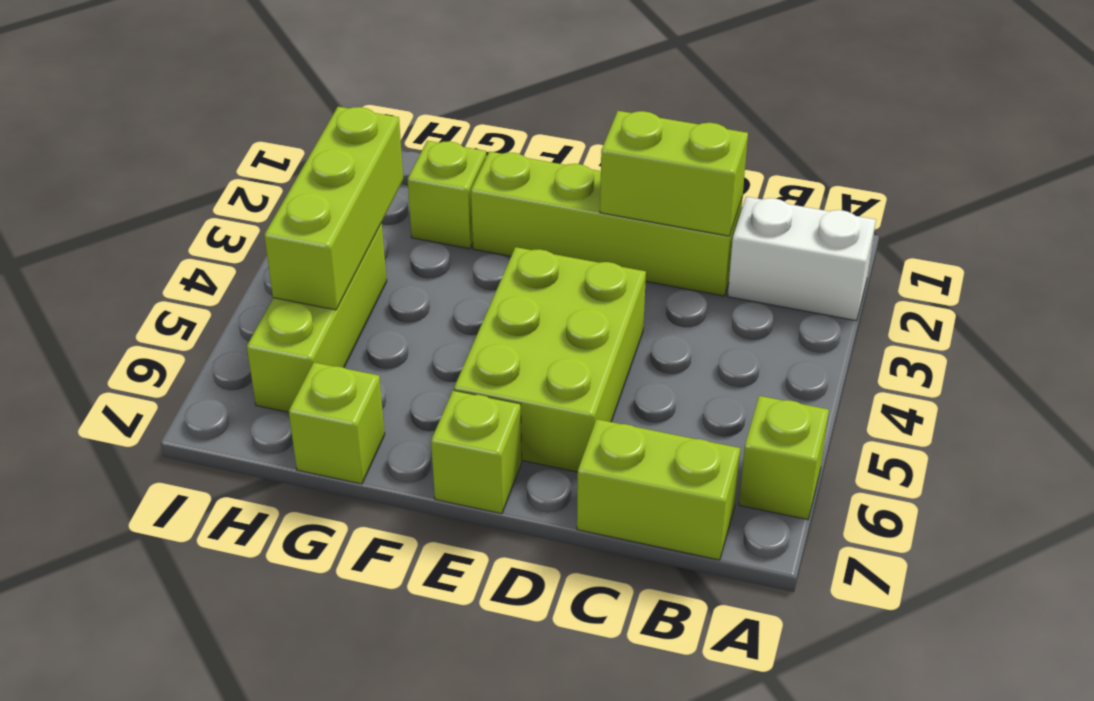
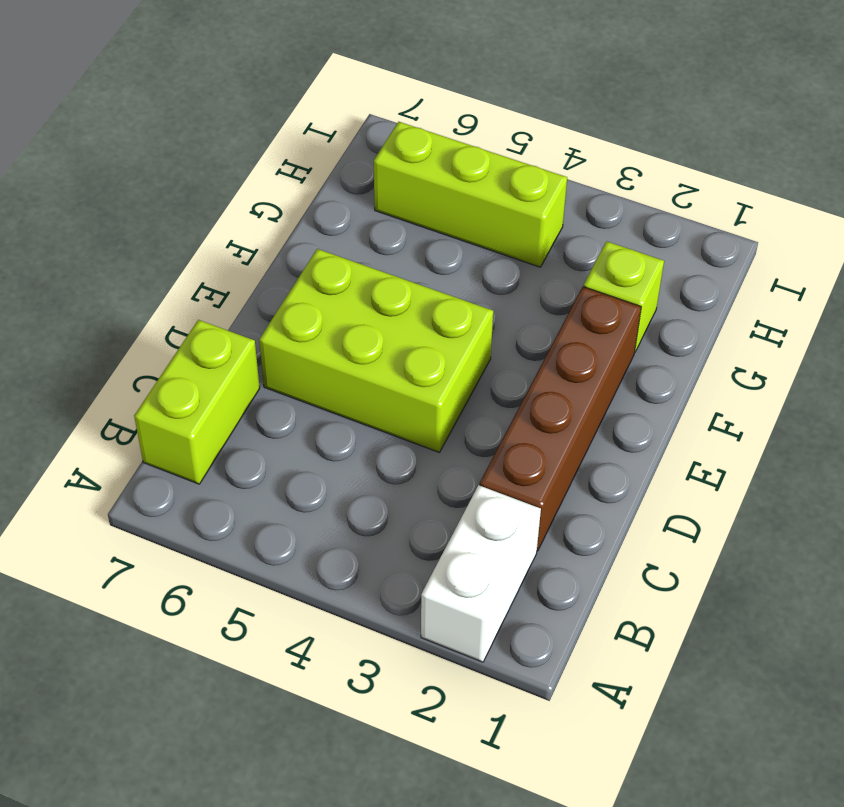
brown brick C2:F2 level 1 -> lime brick C2:F2 level 1
none -> lime brick A6 level 1
none -> lime brick E7 level 1

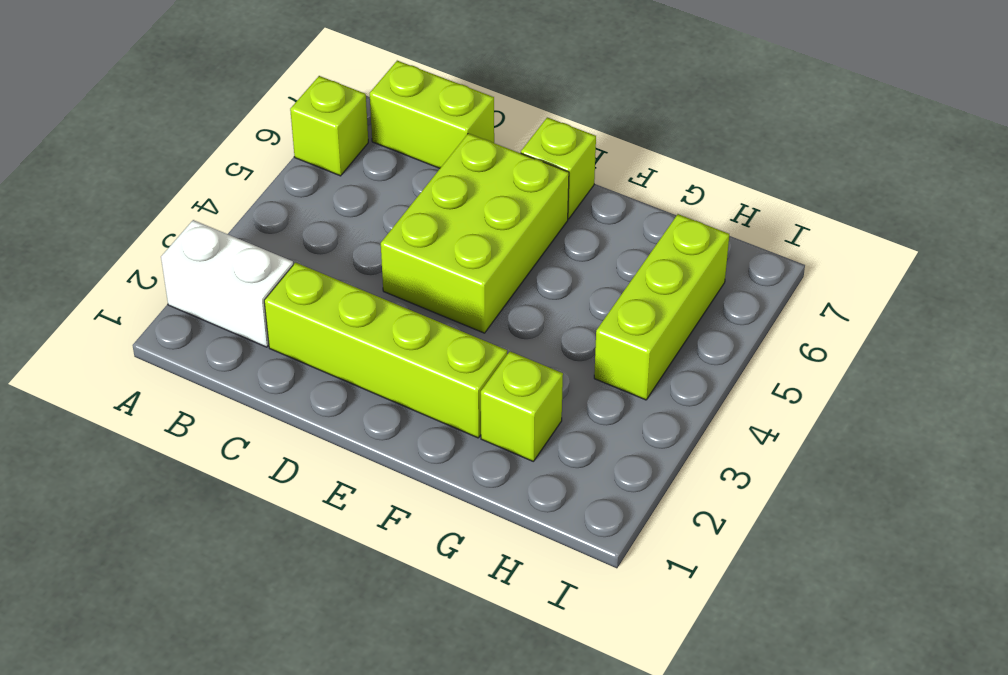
none -> lime brick G7 level 1
none -> lime brick C2:D2 level 2

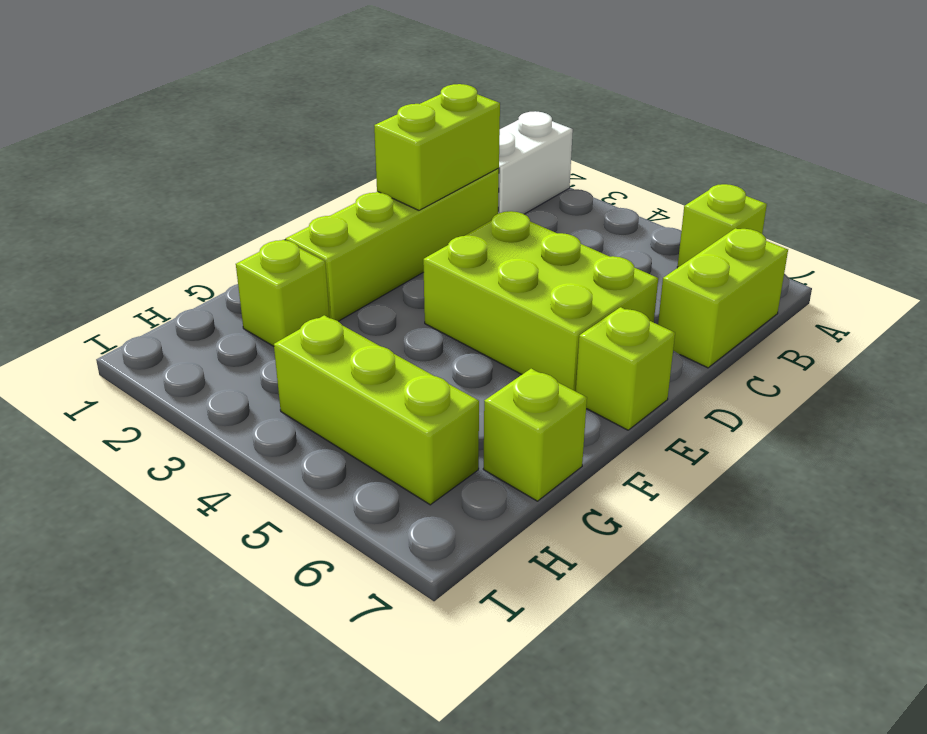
none -> lime brick H3:H5 level 2

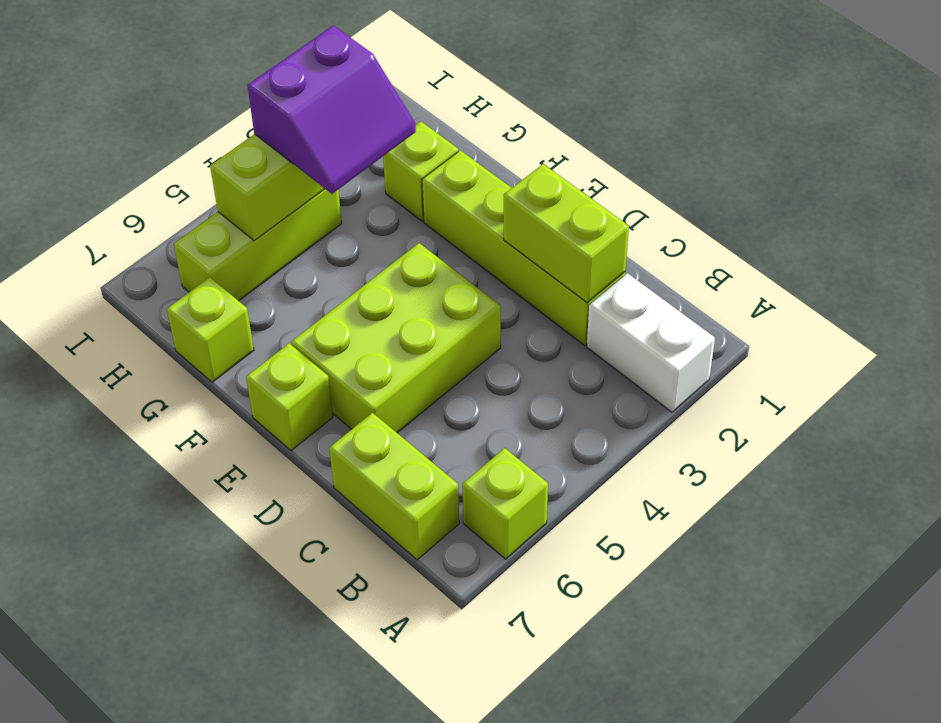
purple slope G3:H4 level 3 top H -> none

